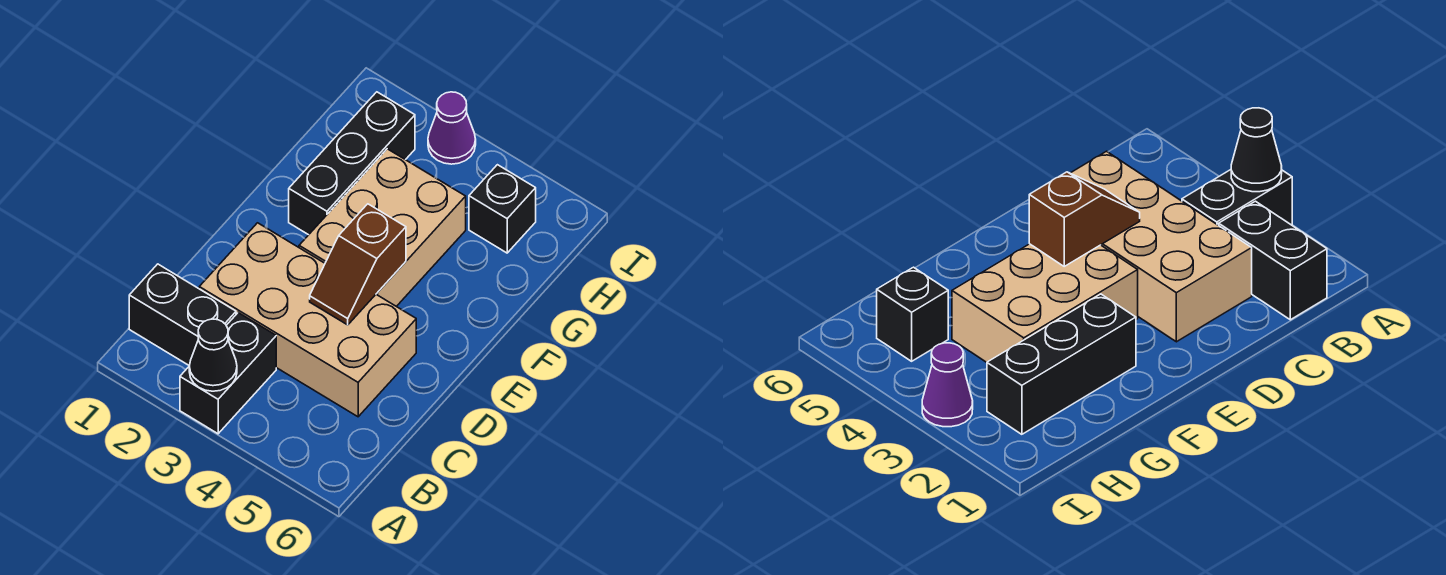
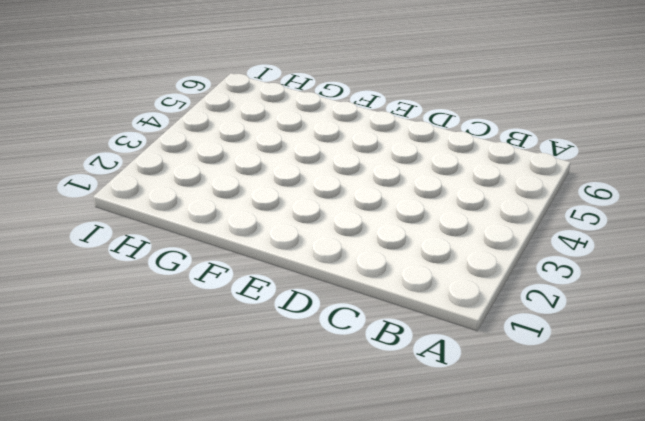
none -> black brick A3:B3 level 1
none -> black brick B1:B2 level 1

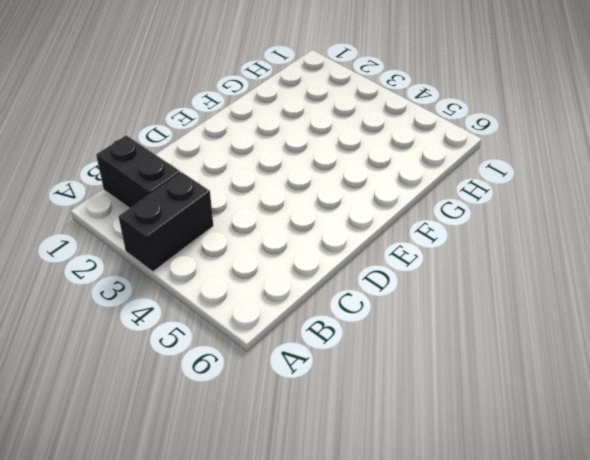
none -> tan brick C2:D5 level 1
none -> tan brick E3:G4 level 1

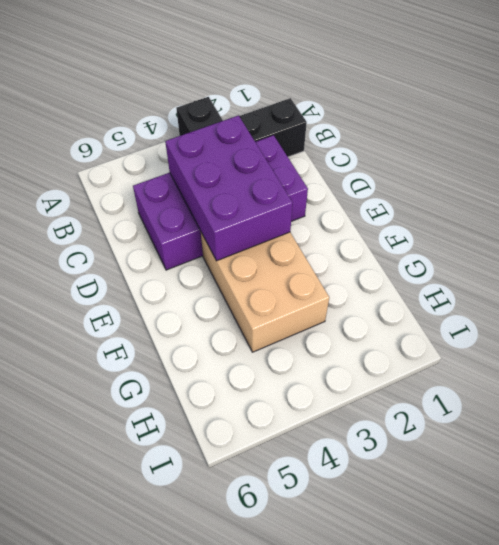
purple brick C2:D5 level 1 -> tan brick C2:D5 level 1
purple brick C3:E4 level 2 -> brown slope D4:E4 level 2 top E
none -> black brick F2:H2 level 1
none -> black brick H5 level 1

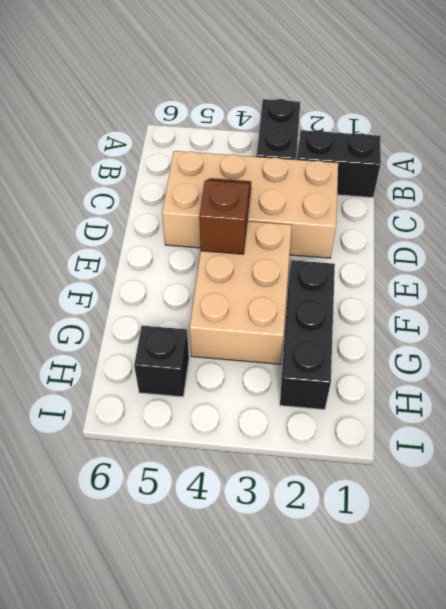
none -> purple cone I3 level 1
none -> black cone A3 level 2

